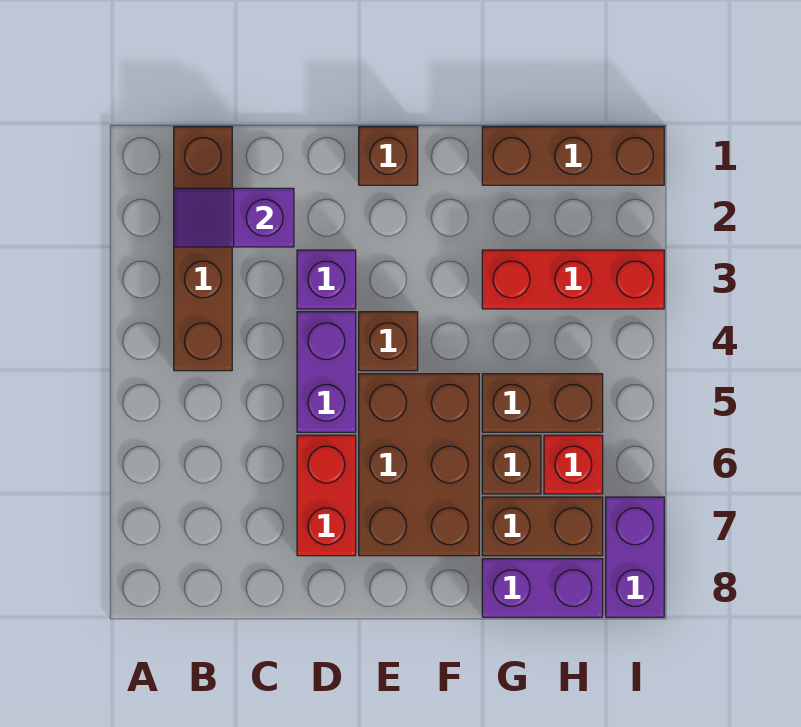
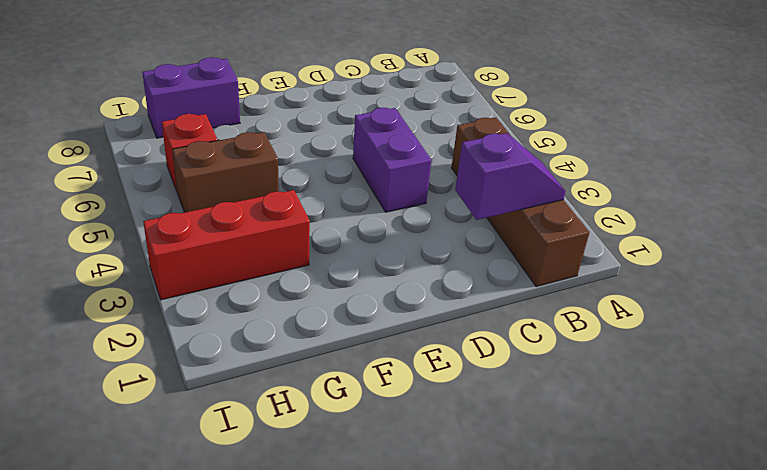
none -> purple brick D3 level 1
none -> red brick D6:D7 level 1
none -> brown brick E1 level 1

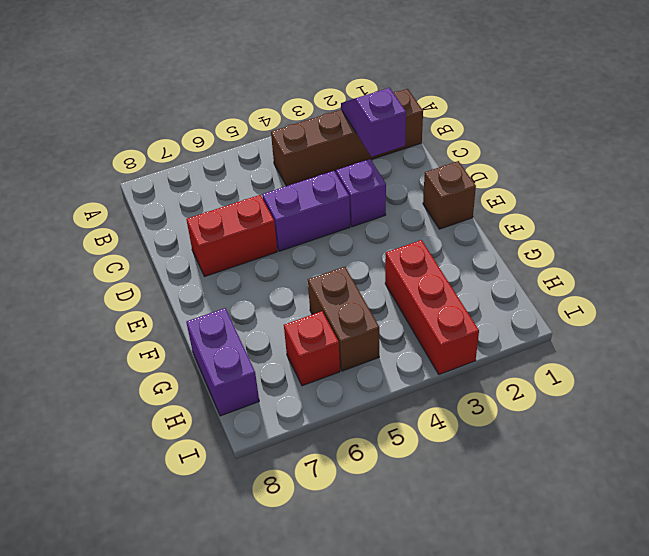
none -> brown brick E4 level 1
none -> brown brick E5:F7 level 1
none -> brown brick G1:I1 level 1

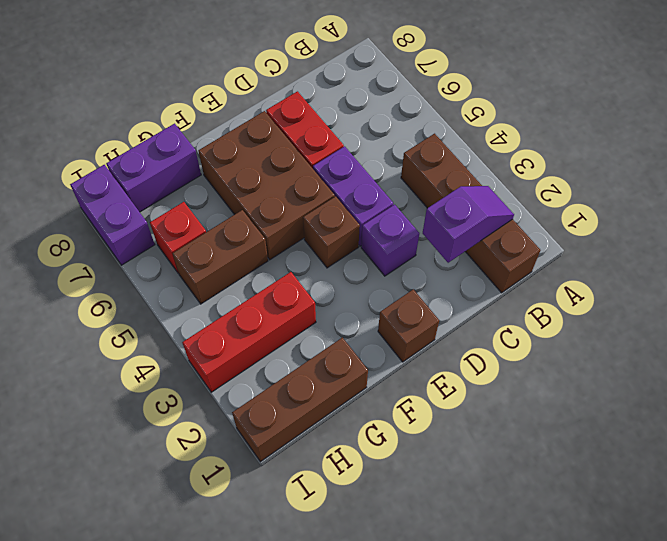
none -> brown brick G6 level 1
none -> brown brick G7:H7 level 1

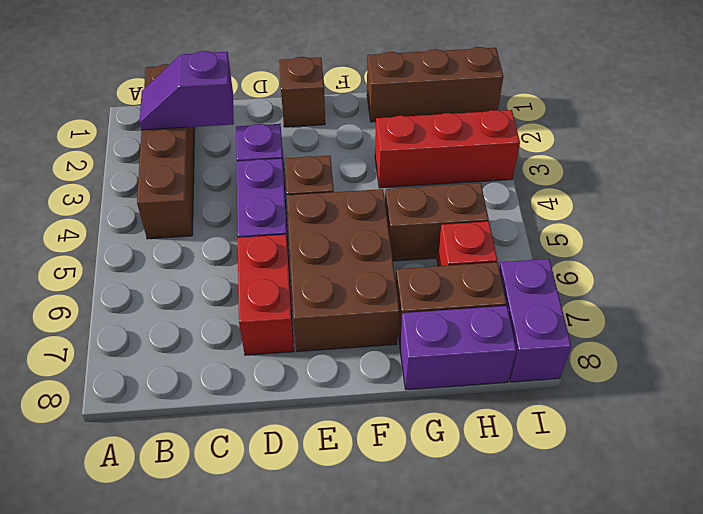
none -> brown brick G6 level 1

